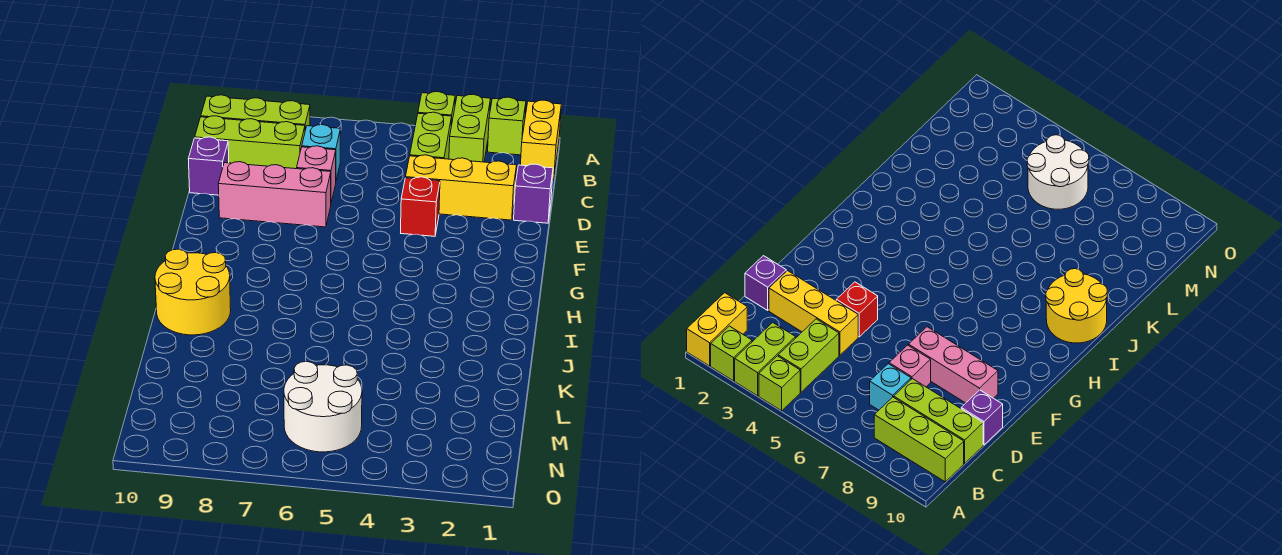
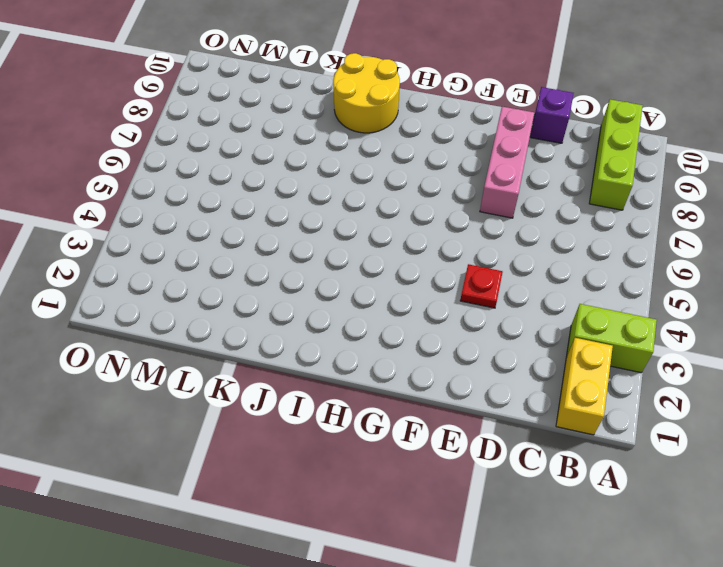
yellow brick B1:B2 level 1 -> yellow brick A1:B1 level 1
red plate E4 level 1 -> red brick E4 level 1
none -> lime brick A2 level 1
none -> lime brick A4 level 1
none -> lime brick B4:C4 level 1

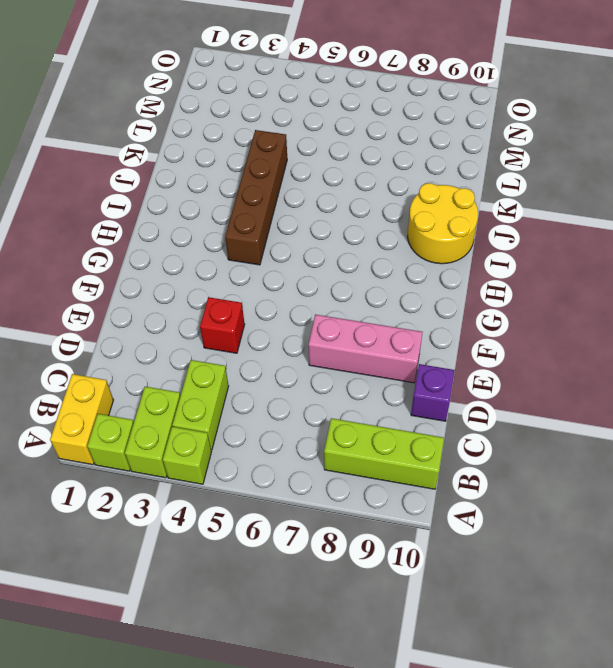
brown brick H4:K4 level 1 -> none
none -> cyan brick C7 level 1
none -> lime brick C8:C10 level 1
none -> purple brick D1 level 1

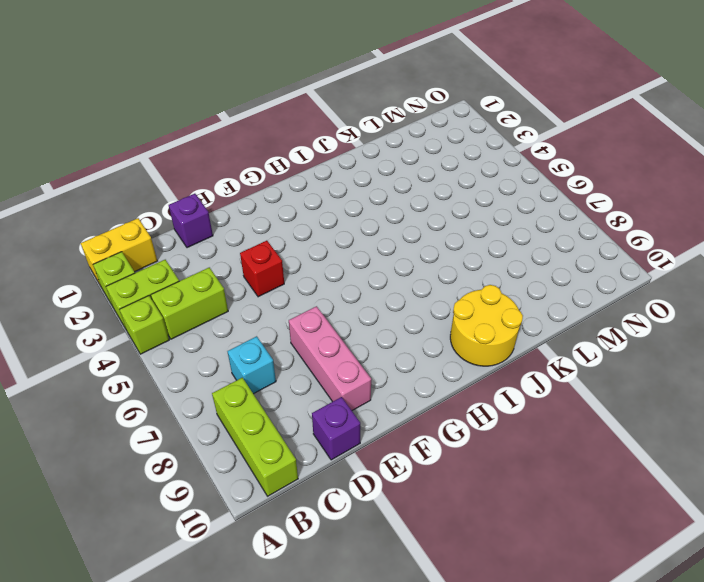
none -> lime brick C8:C10 level 1
none -> yellow brick D2:D4 level 1
none -> pink brick D7 level 1

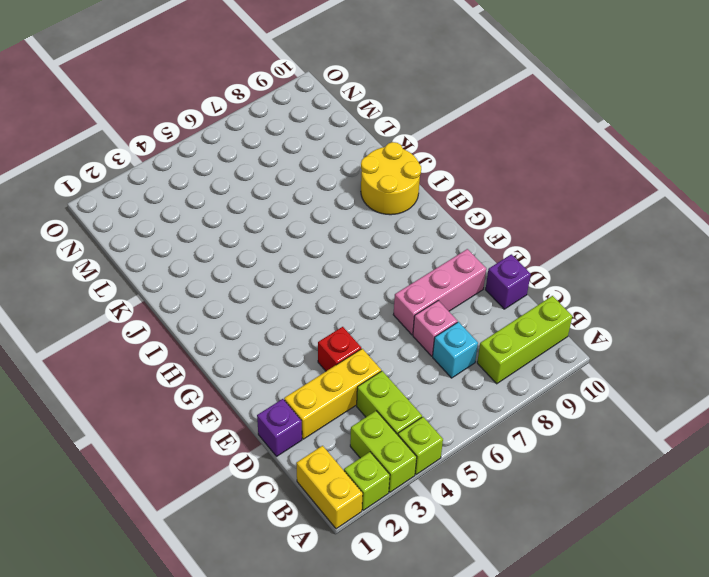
none -> lime brick C8:C10 level 1
none -> white round brick M5:N6 level 1

